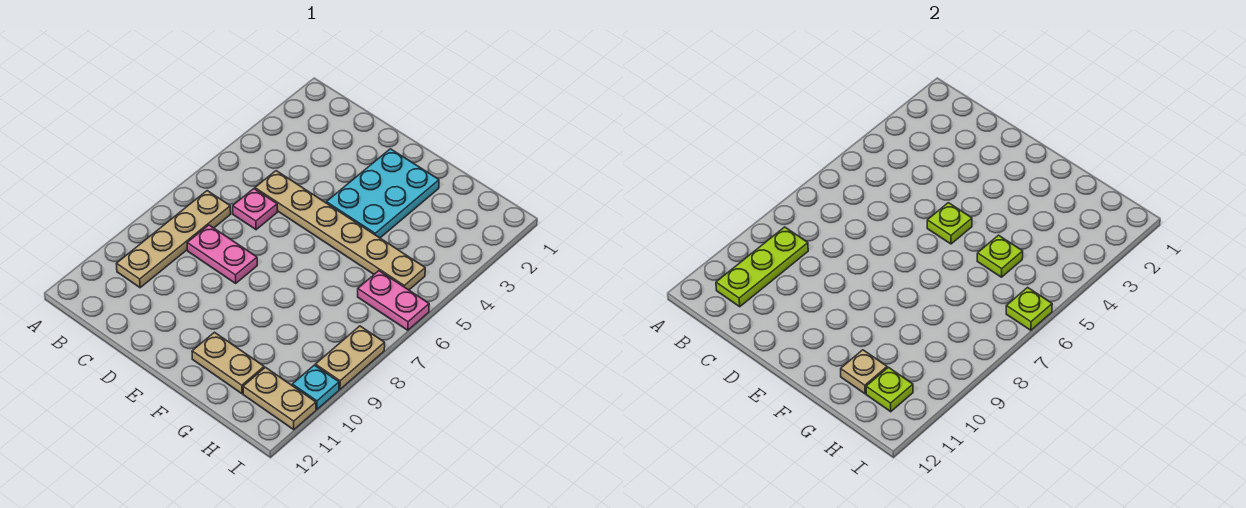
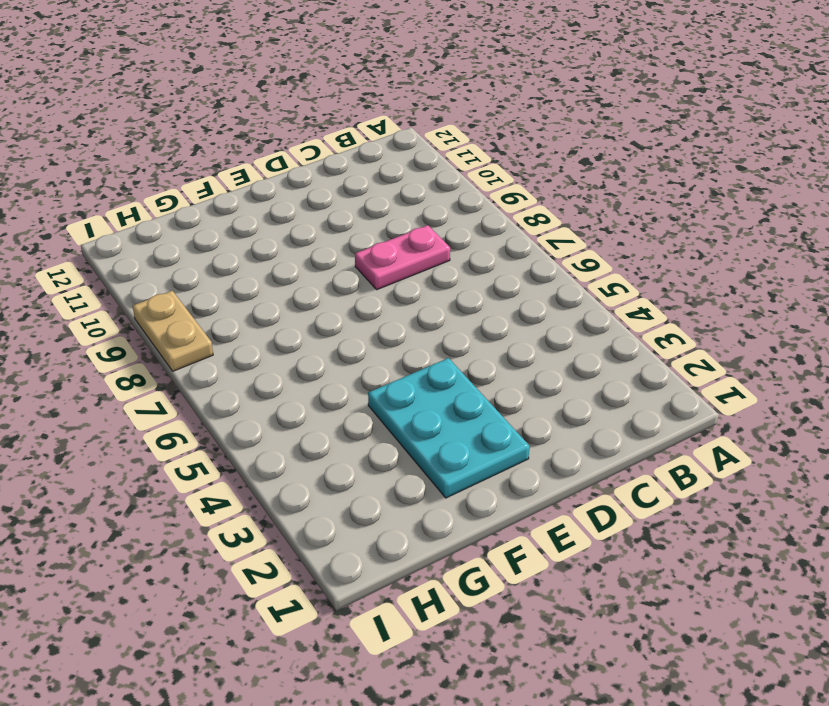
none -> tan plate B7:B10 level 1
none -> tan plate C5:H5 level 1
none -> pink plate C6 level 1

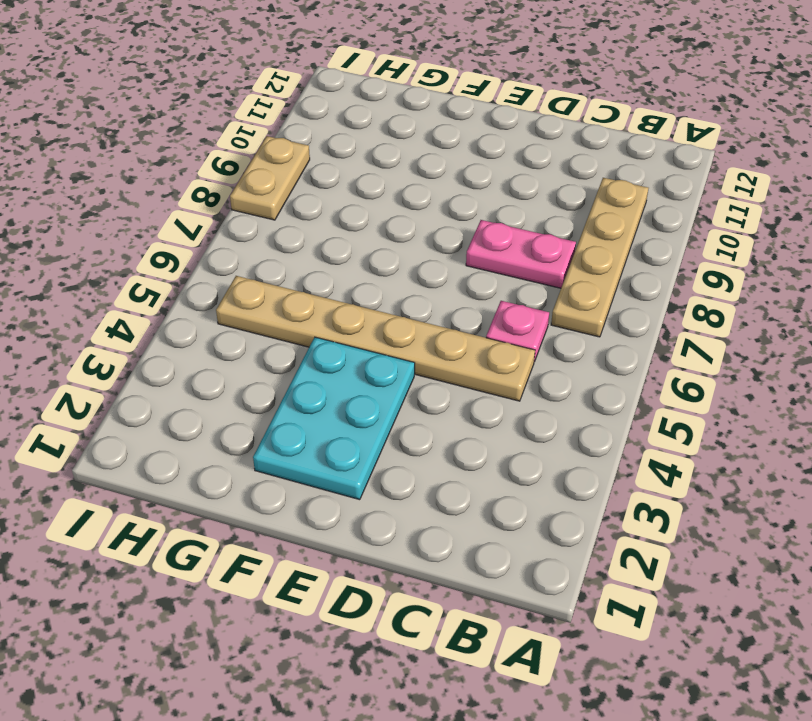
none -> tan plate F11:G11 level 1
none -> pink plate H6:I6 level 1
none -> tan plate H11:I11 level 1

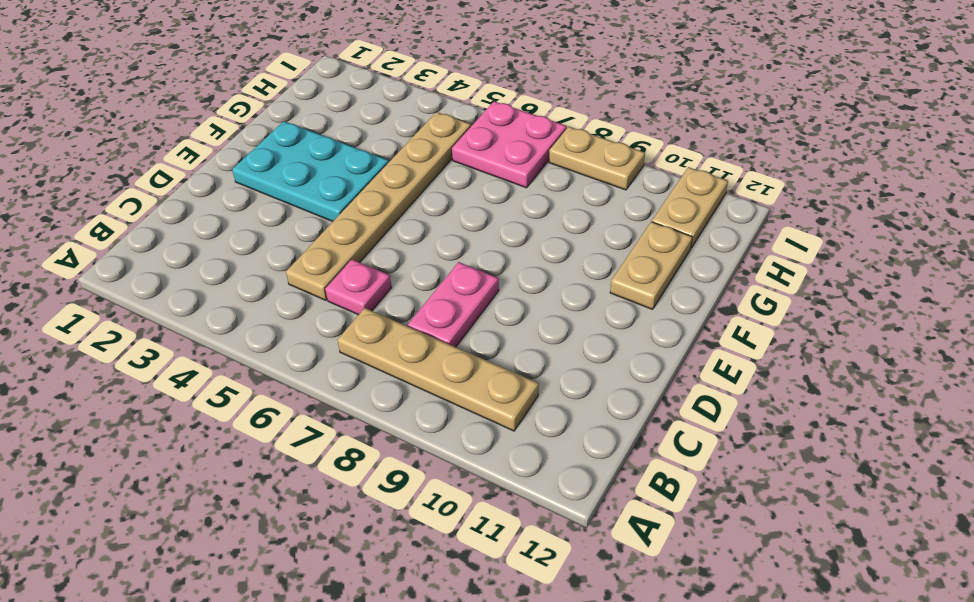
pink plate H6:I7 level 1 -> pink plate H6:I6 level 1
none -> cyan plate I10 level 1
none -> lime plate B9:B11 level 2
none -> lime plate E5 level 2

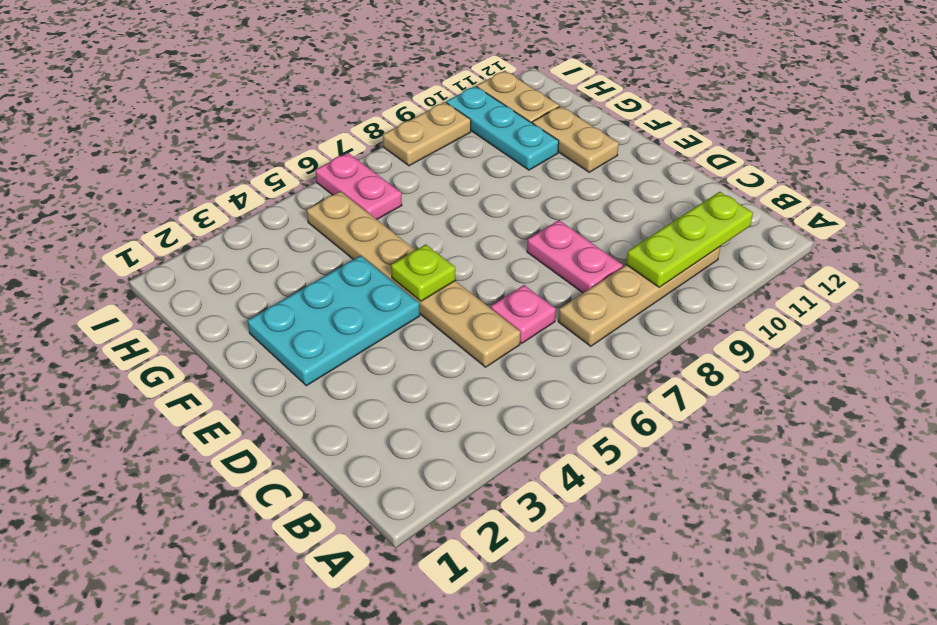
cyan plate G10:I10 level 1 -> cyan plate I10 level 1
none -> lime plate G5 level 2
none -> tan plate G11 level 2
none -> lime plate H11 level 2

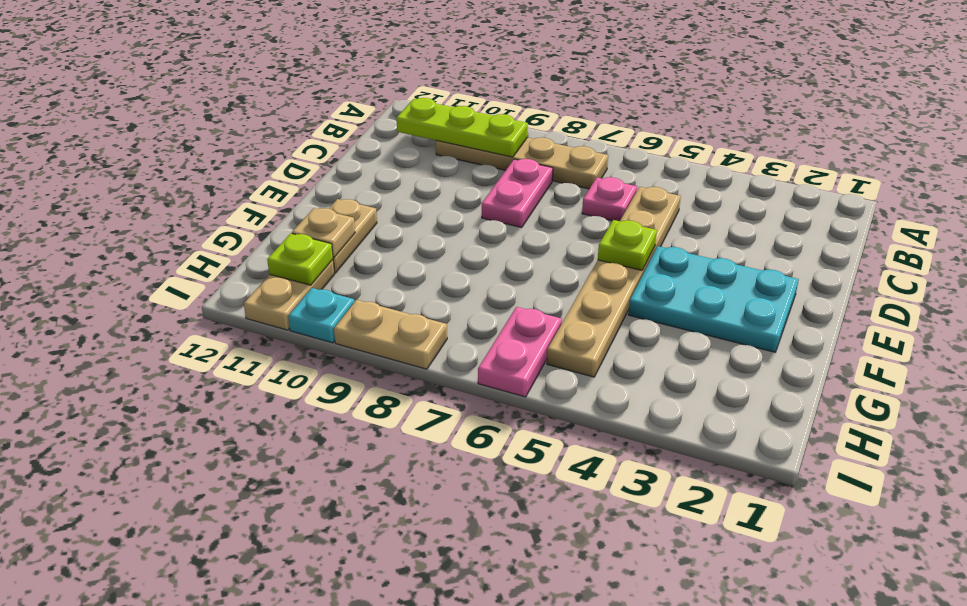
none -> lime plate G5 level 2
none -> lime plate I6 level 2

